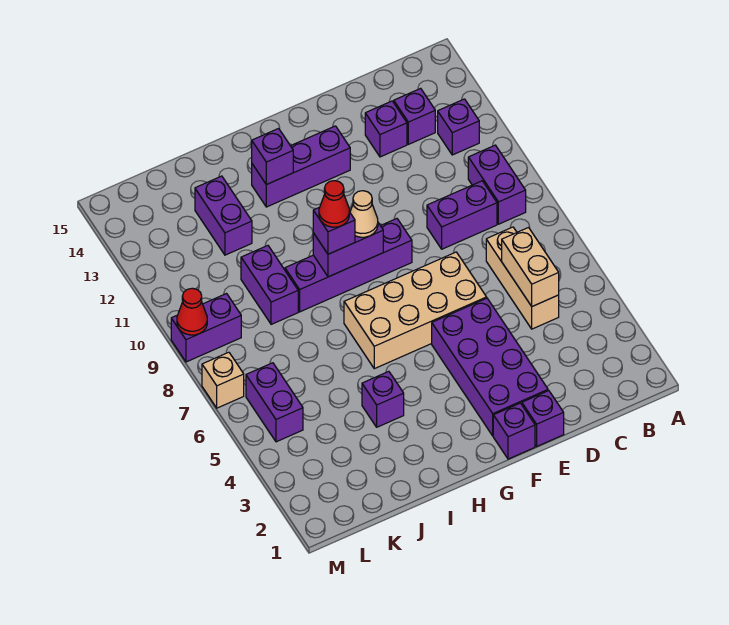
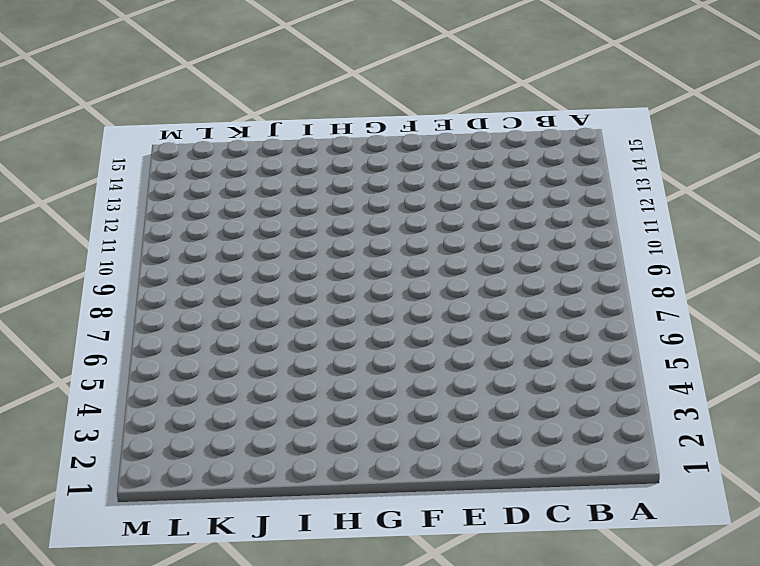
none -> purple brick B9:B10 level 1
none -> purple brick B12 level 1
none -> tan brick C5:C7 level 1

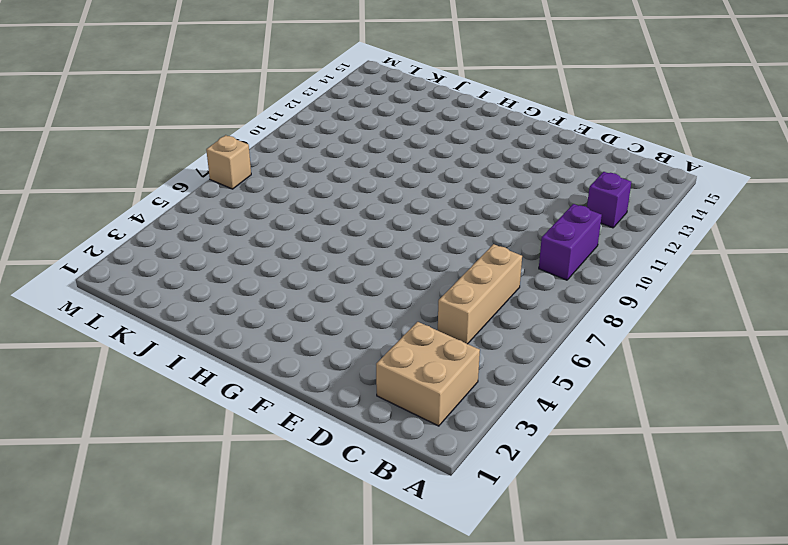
tan brick B2:C3 level 1 -> none
none -> purple brick C9:D9 level 1
none -> purple brick C13 level 1
none -> purple brick D13 level 1

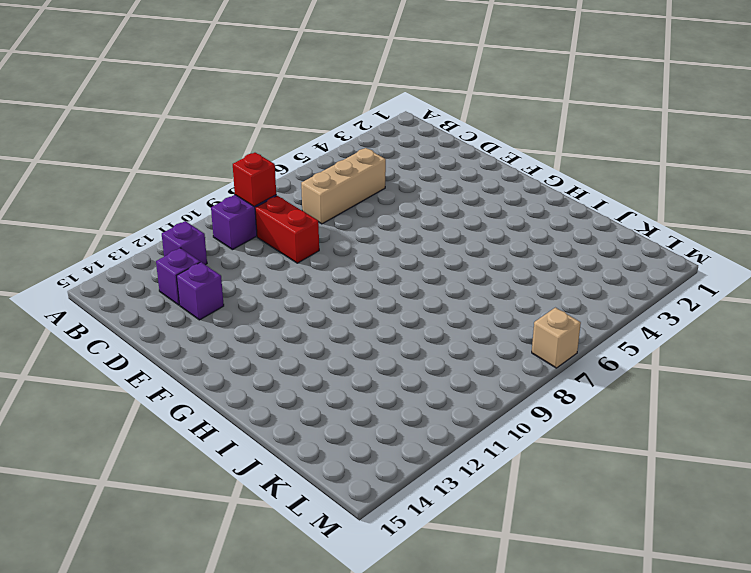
red brick B9 level 2 -> none
red brick C9:D9 level 1 -> purple brick C9:D9 level 1
none -> purple brick E1 level 1
none -> purple brick E2:F5 level 1
none -> tan brick E6:H7 level 1

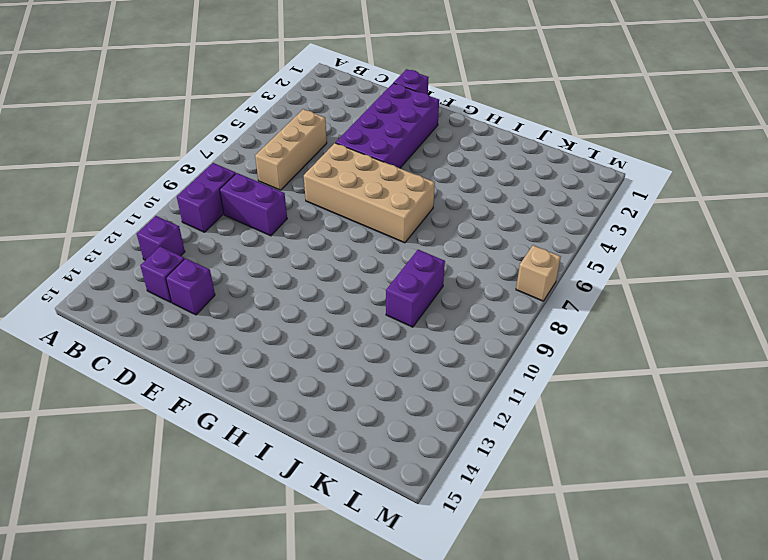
none -> purple brick F1 level 1
none -> purple brick F9:I9 level 1
none -> purple brick F13:H13 level 1

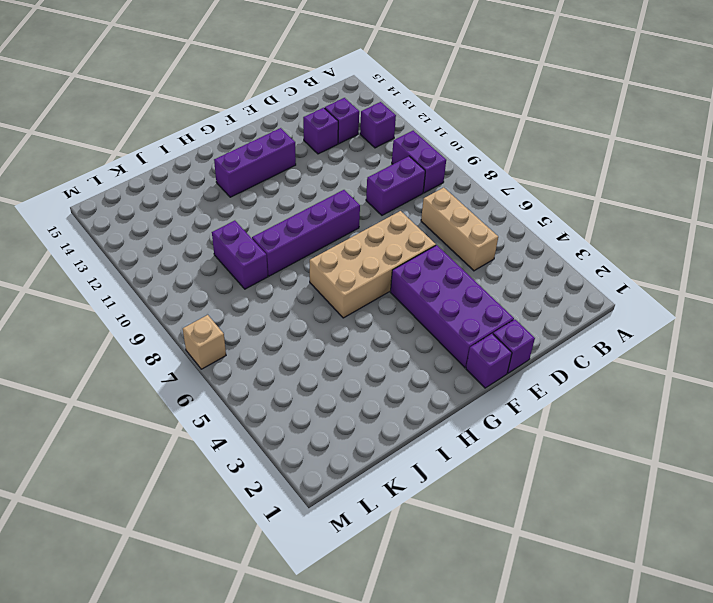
none -> purple brick I4 level 1
none -> purple brick J12:J13 level 1
none -> purple brick L5:L6 level 1

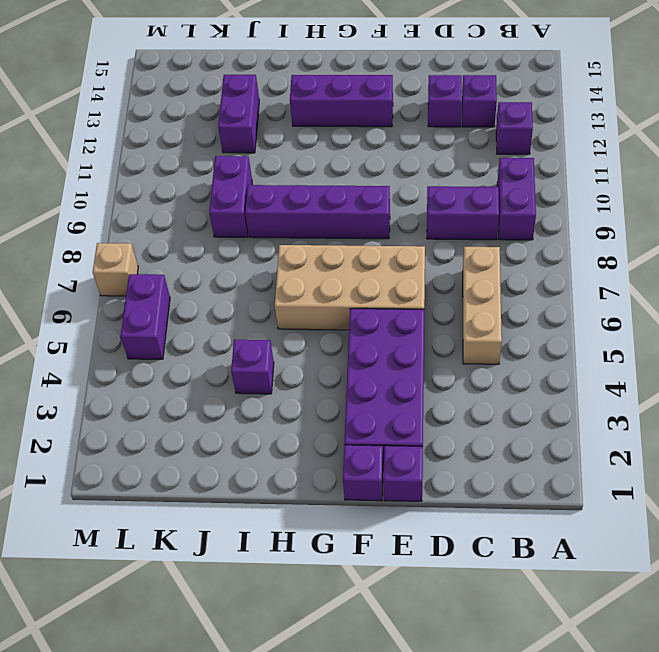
none -> purple brick L9:M9 level 1
none -> tan brick C5:C6 level 2
none -> purple brick G9:H9 level 2

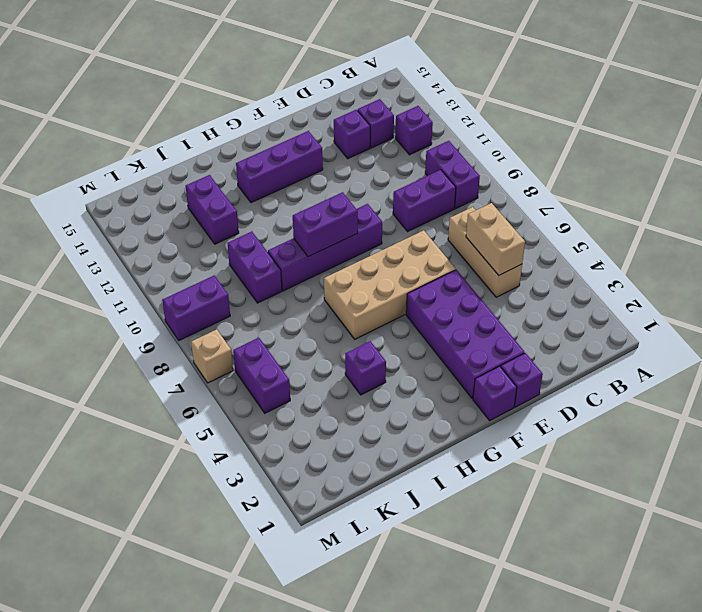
none -> purple brick H13 level 2
none -> red cone M9 level 2
none -> tan cone G9 level 3

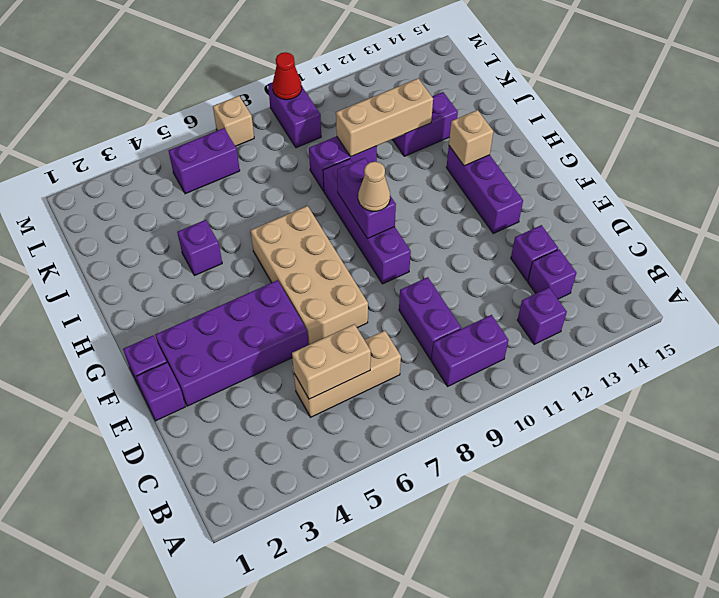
tan brick H13 level 2 -> purple brick H13 level 2
tan brick J10:J12 level 2 -> none
none -> purple brick H9 level 3
none -> red cone H9 level 4

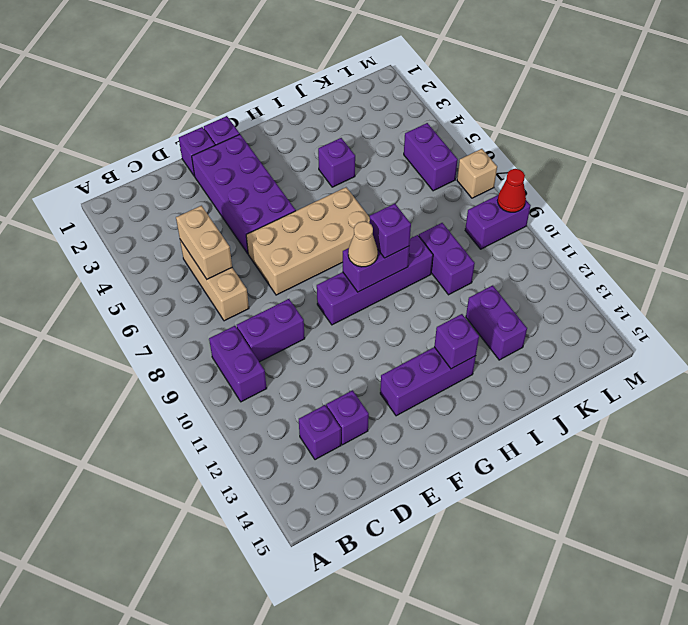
none -> purple brick B12 level 1
none -> red cone H9 level 4

